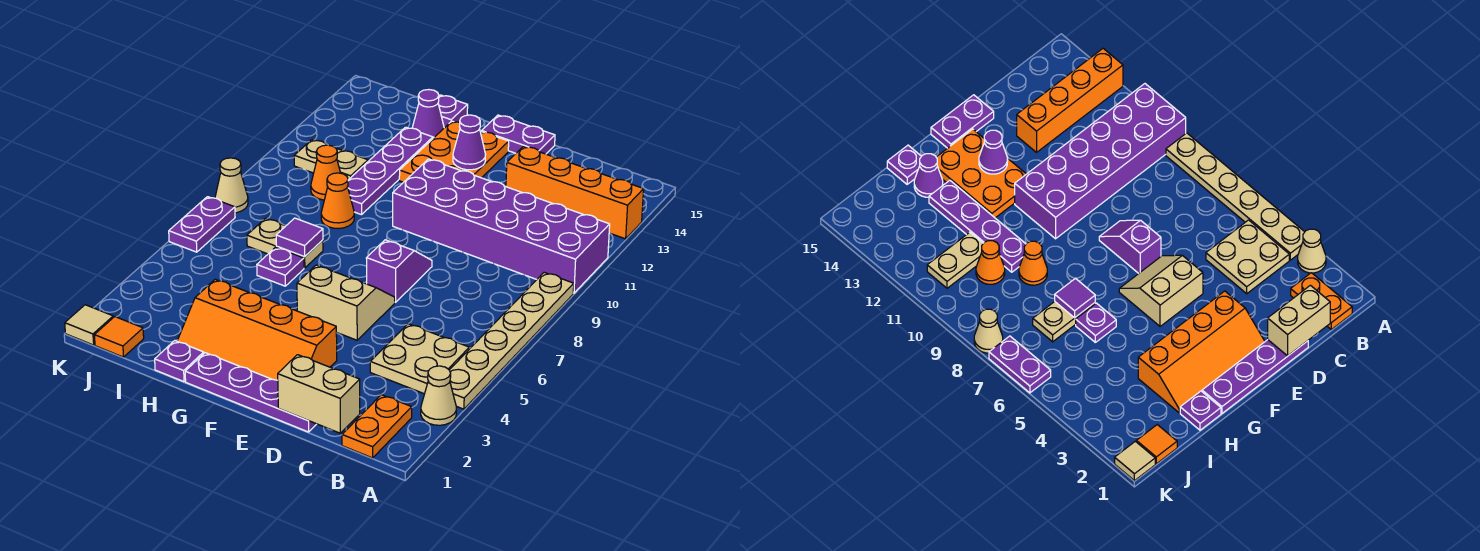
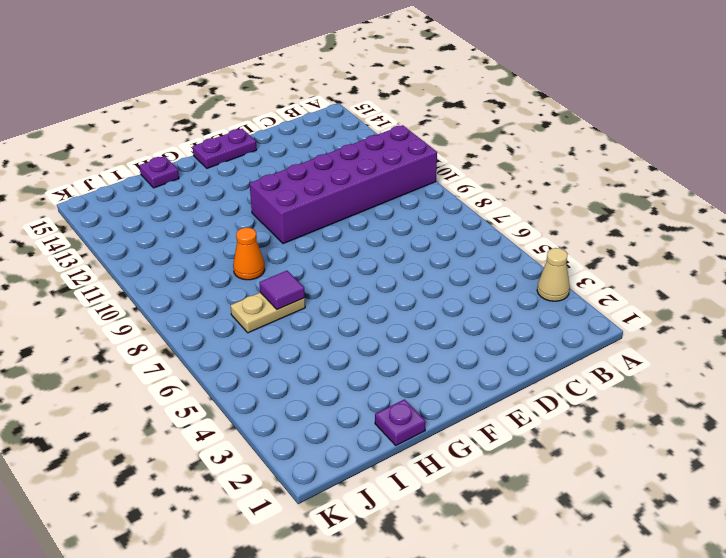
none -> tan plate A4:A9 level 1
none -> orange brick A13:D13 level 1
none -> orange plate B1:B2 level 1

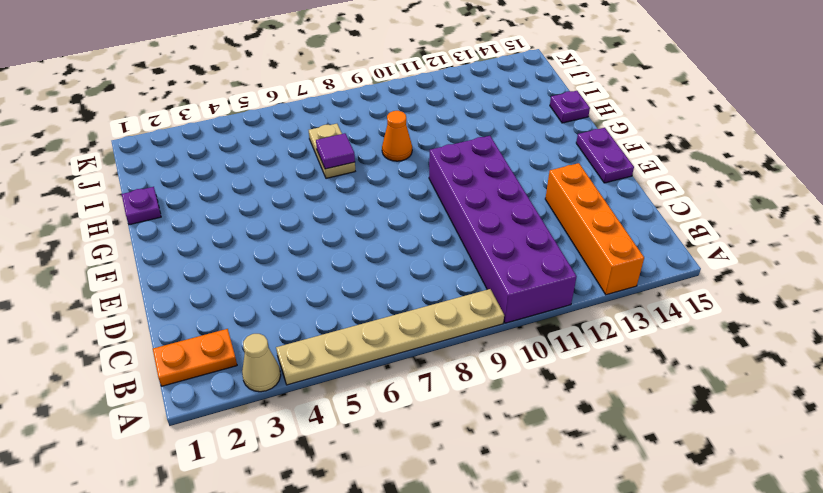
none -> tan plate B4:C5 level 1
none -> purple plate D1:G1 level 1
none -> orange slope E2:H3 level 1 top 3

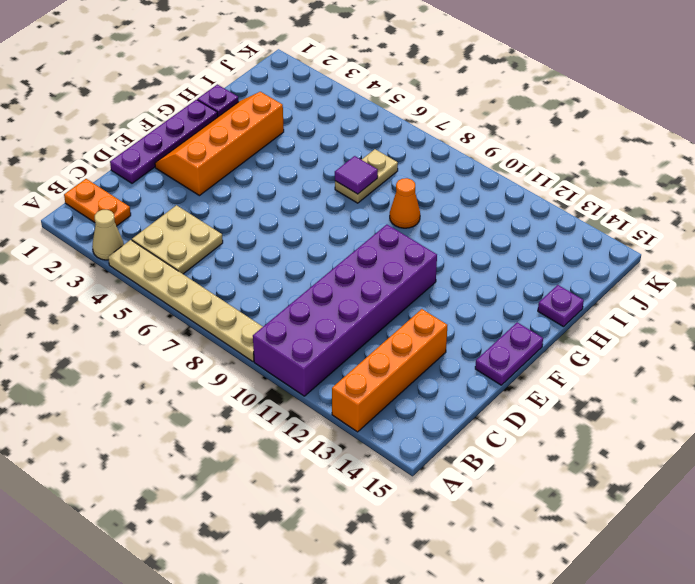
none -> tan slope E5:F6 level 1 top 5
none -> purple slope E7:E8 level 1 top 7
none -> orange plate F12:G14 level 1

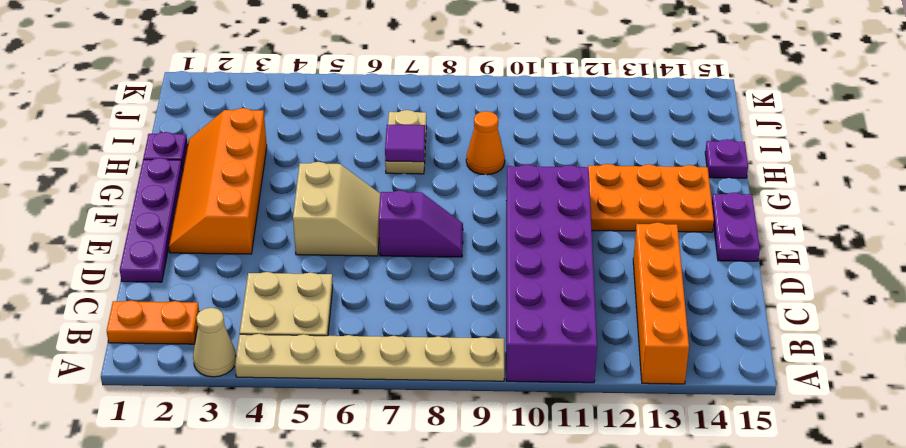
none -> purple plate H6 level 1
none -> purple plate H10:H13 level 1
none -> purple cone H14 level 1

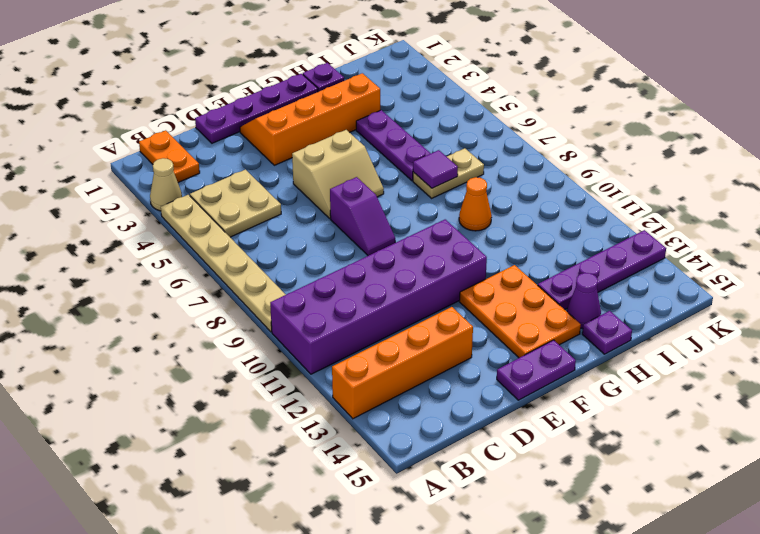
purple plate H4:H6 level 1 -> purple plate H6 level 1
purple plate H13:K13 level 1 -> purple plate H10:H13 level 1
none -> orange cone I10 level 1
none -> tan plate I11:J11 level 1
none -> orange tile J1 level 1

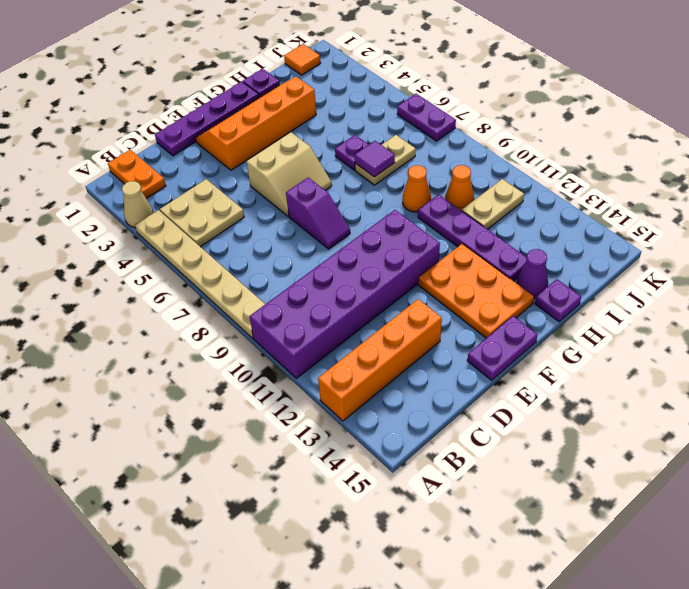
none -> tan tile K1 level 1
none -> tan cone K8 level 1
none -> tan brick C1:D1 level 2

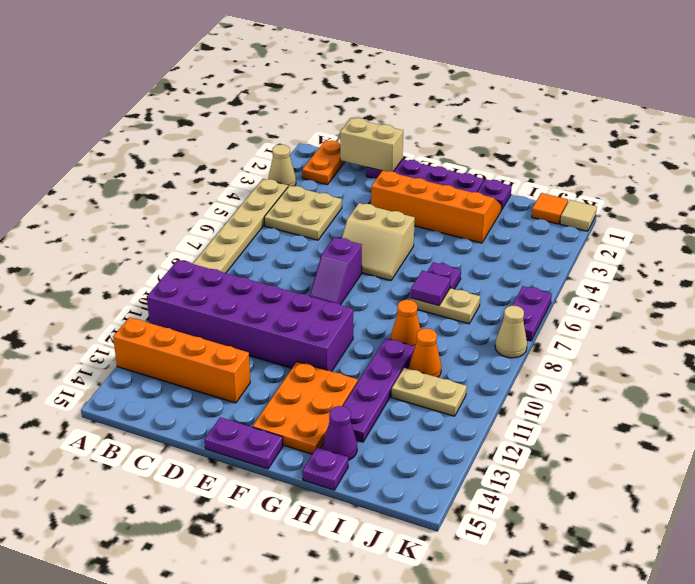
none -> purple cone F13 level 2

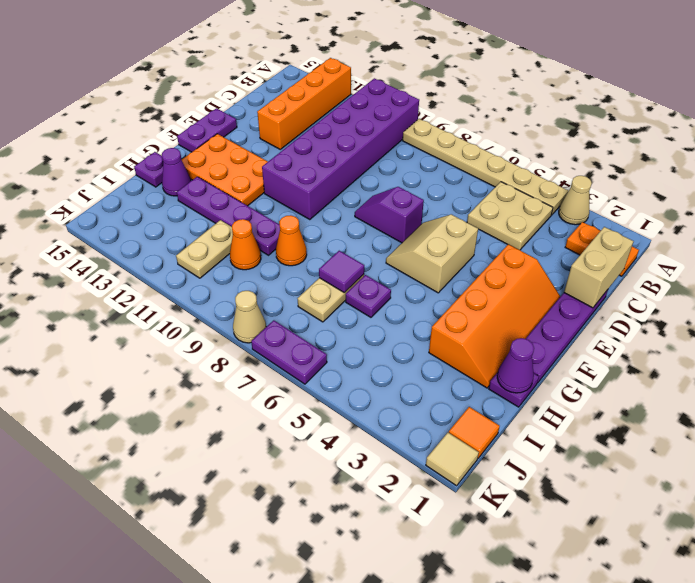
purple cone H1 level 2 -> purple cone F13 level 2

